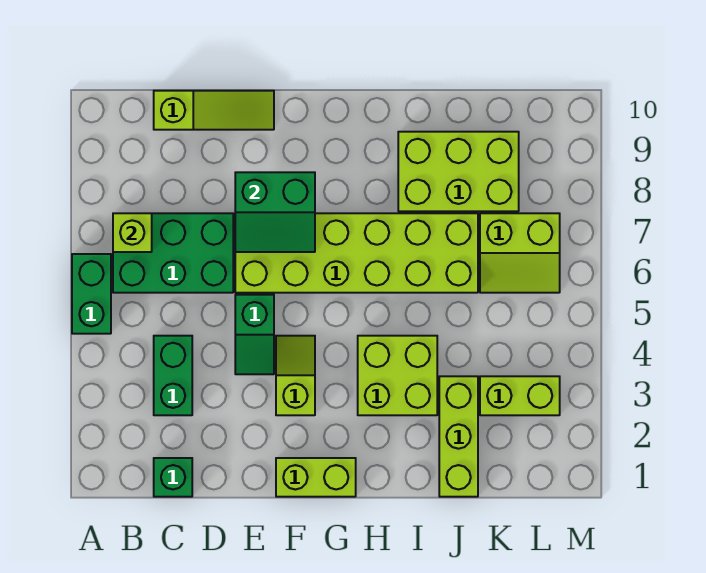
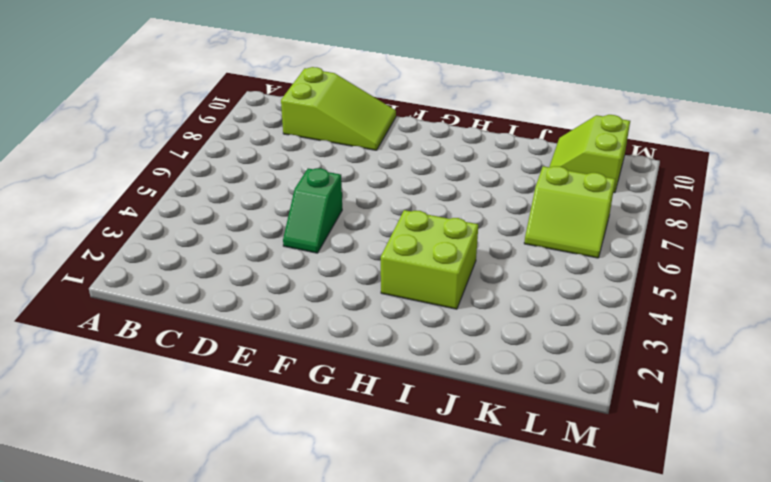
lime slope C9:E10 level 1 top C -> lime slope C10:E10 level 1 top C
lime slope K9:L10 level 1 top L -> lime brick I8:K9 level 1
none -> green brick A5:A6 level 1
none -> green brick B6:D7 level 1
none -> green brick C1 level 1

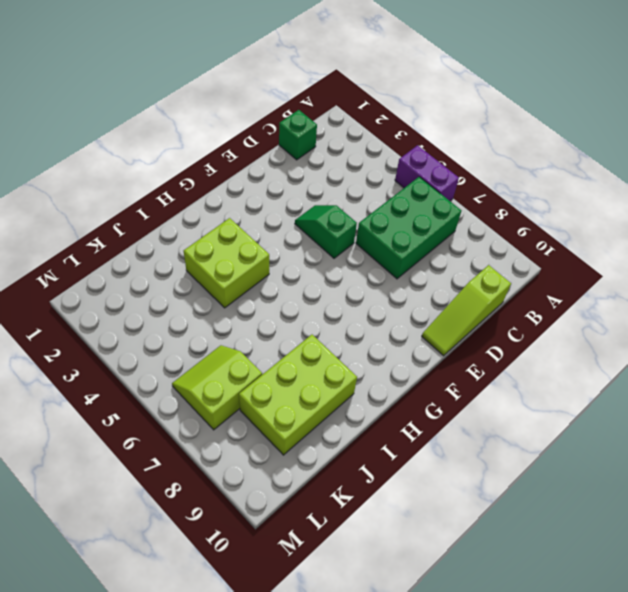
purple brick A5:A6 level 1 -> green brick A5:A6 level 1
none -> green brick C3:C4 level 1
none -> lime brick E6:J7 level 1
none -> lime brick F1:G1 level 1

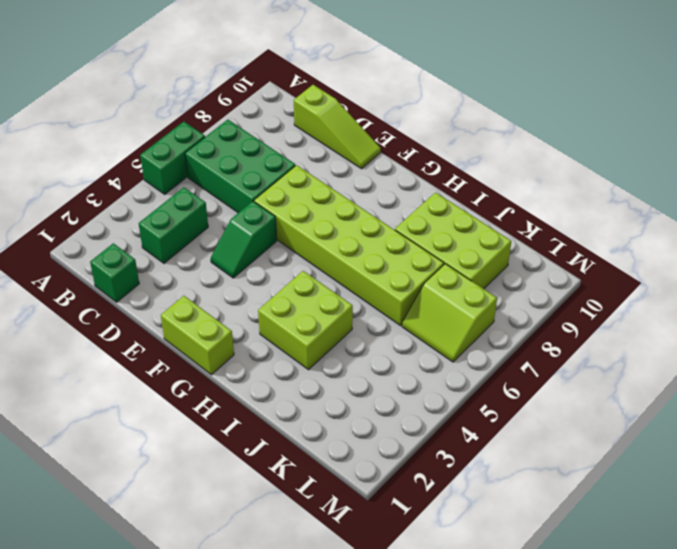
none -> lime slope F3:F4 level 1 top 3
none -> lime brick J1:J3 level 1
none -> lime brick K3:L3 level 1

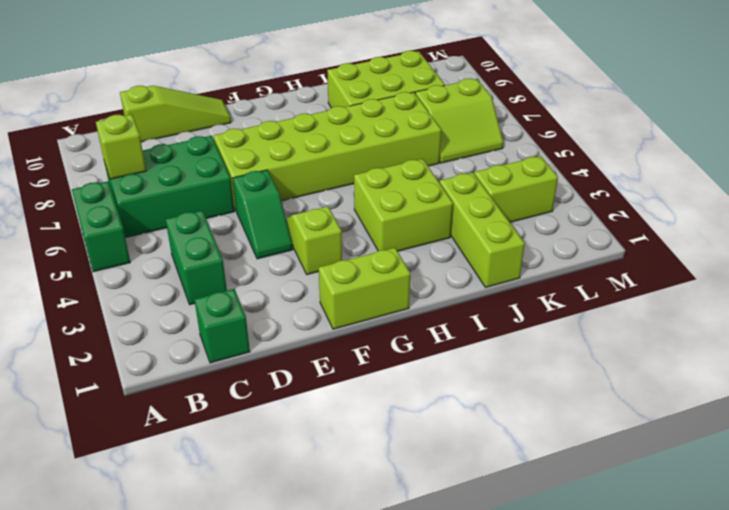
none -> green slope E7:F8 level 2 top 8

